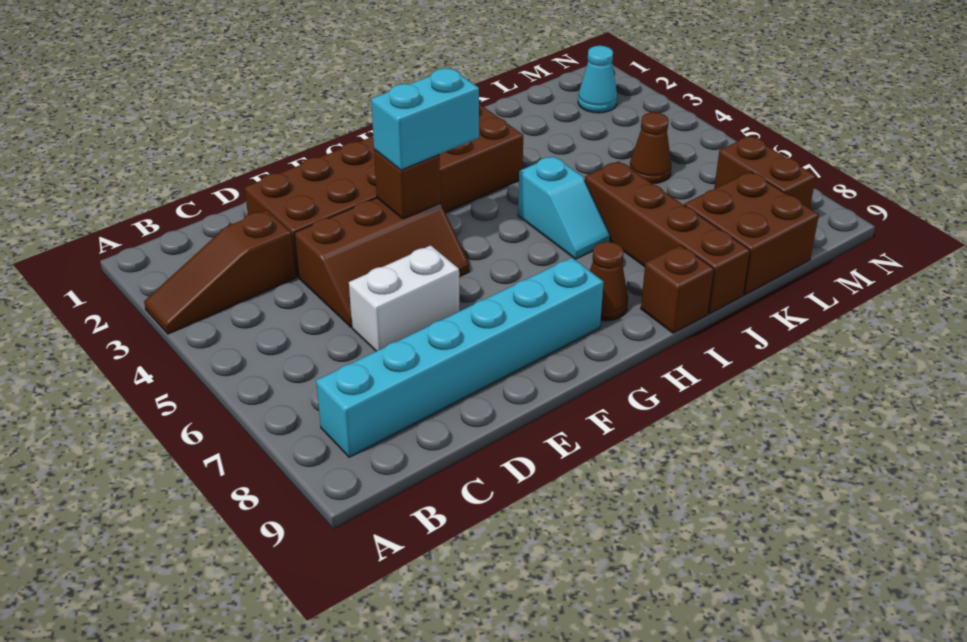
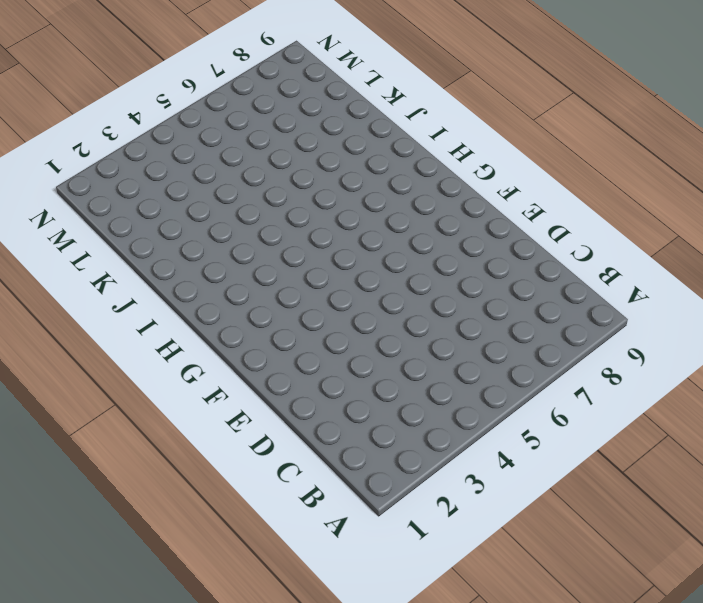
none -> brown slope A3:C3 level 1 top C
none -> cyan brick B8:G8 level 1
none -> brown brick D2:I3 level 1

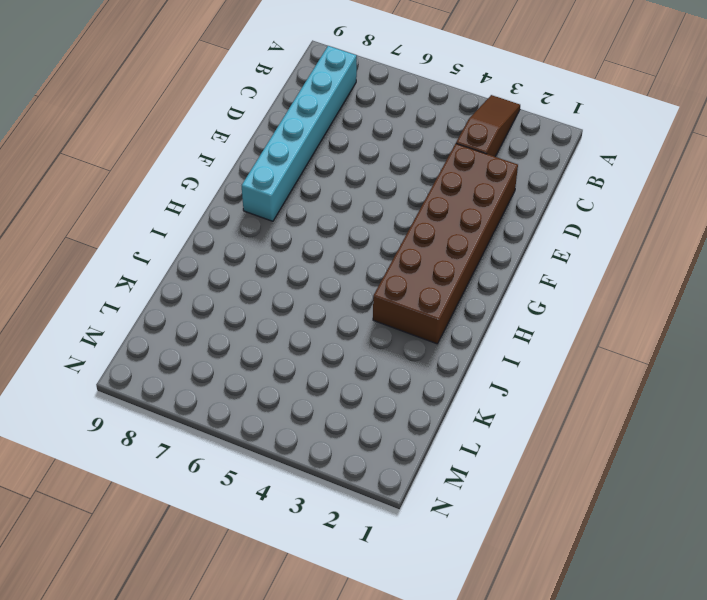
none -> brown slope D4:F5 level 1 top 4
none -> white brick D6:E6 level 1
none -> brown cone H8 level 1

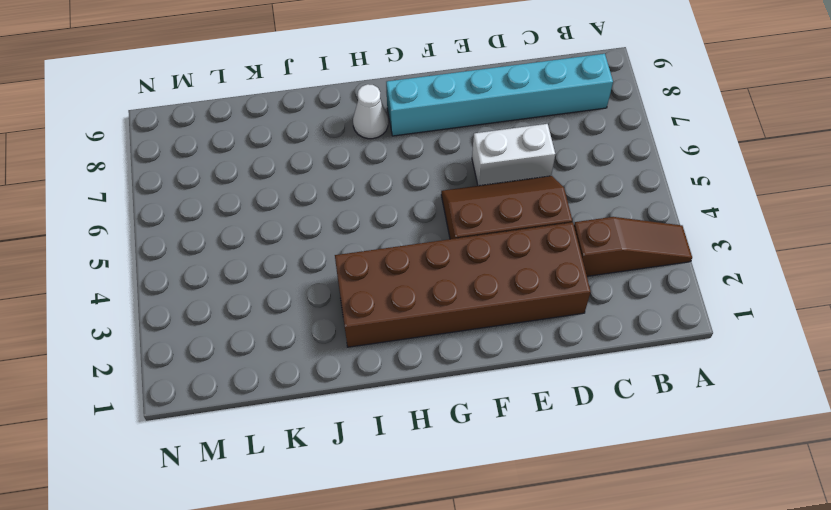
white cone H8 level 1 -> brown cone H8 level 1
none -> cyan slope I5:I6 level 1 top 5
none -> brown brick I9 level 1
none -> brown brick J6:J9 level 1

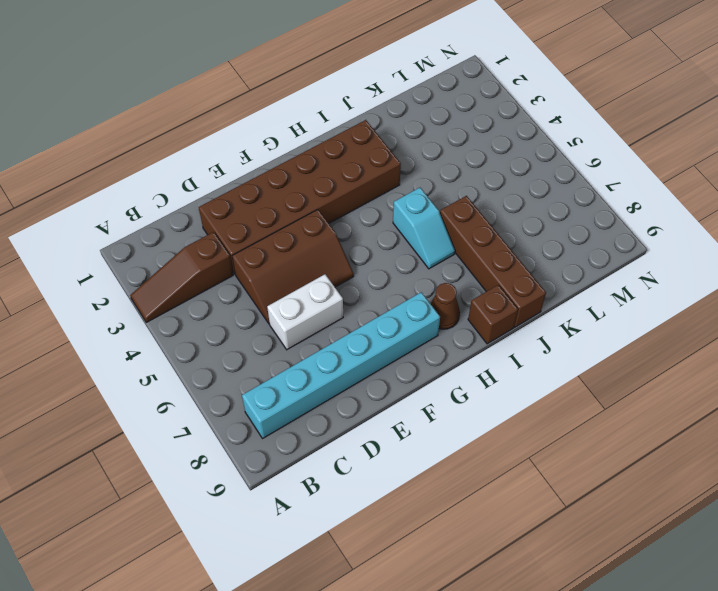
none -> brown brick K8:L9 level 1
none -> brown cone L5 level 1
none -> cyan cone M2 level 1

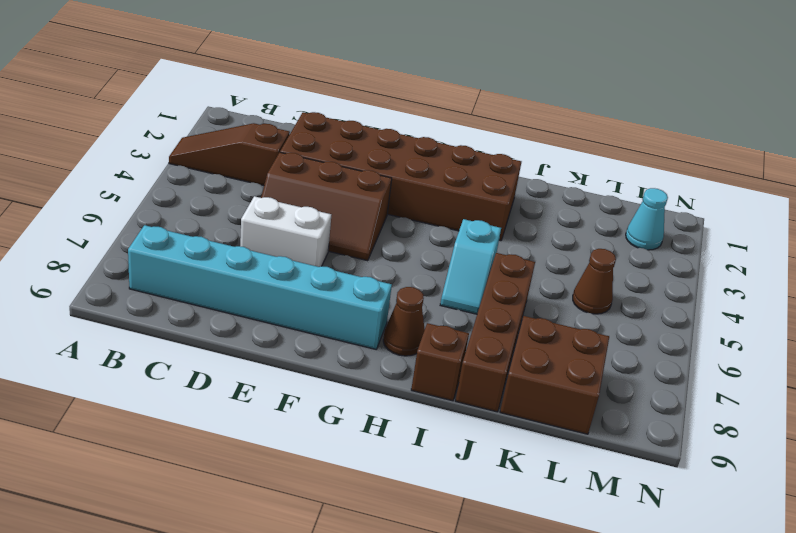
none -> brown brick M7:M8 level 1
none -> brown brick F4 level 2
none -> cyan brick F4:G4 level 3

